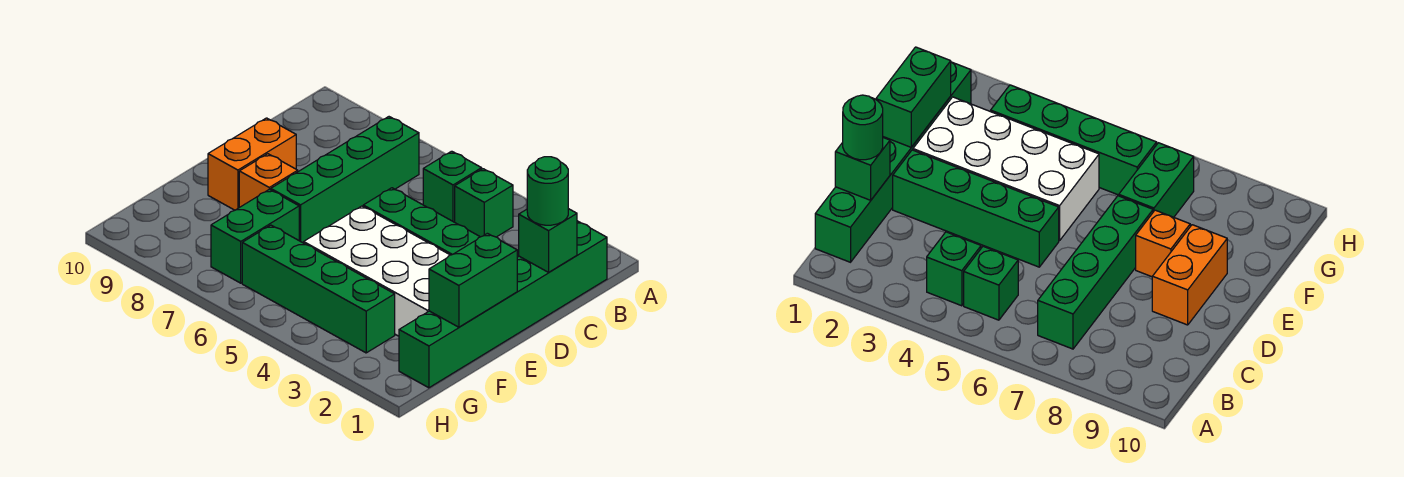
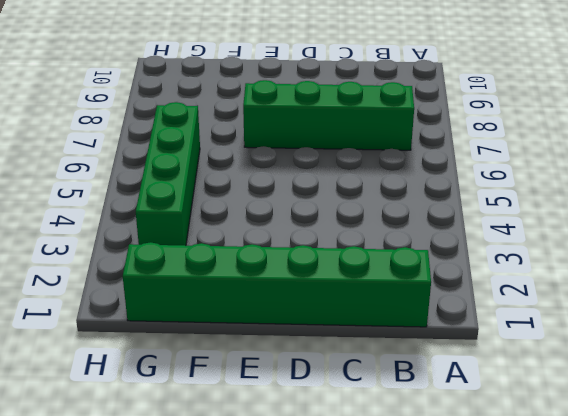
none -> green brick B4 level 1
none -> green brick B5 level 1
none -> green brick D2:D5 level 1

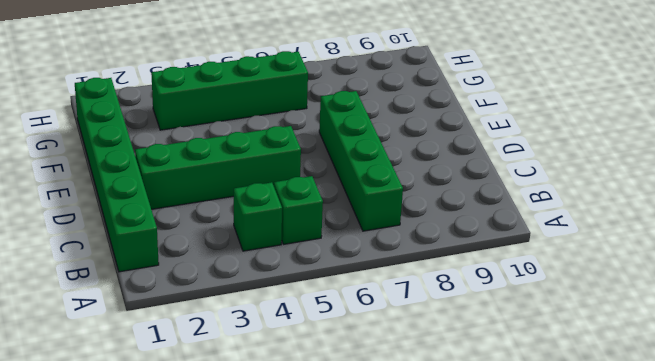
none -> orange brick D9:E9 level 1
none -> white brick E2:F5 level 1
none -> orange brick E8 level 1

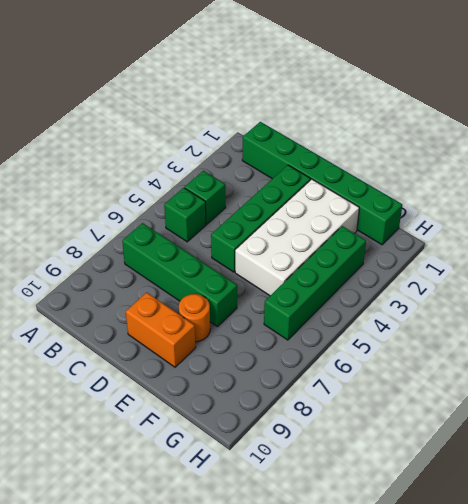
orange round brick E8 level 1 -> orange brick E8 level 1
none -> green brick F7:G7 level 1
none -> green brick C1 level 2
none -> green brick E1:F1 level 2

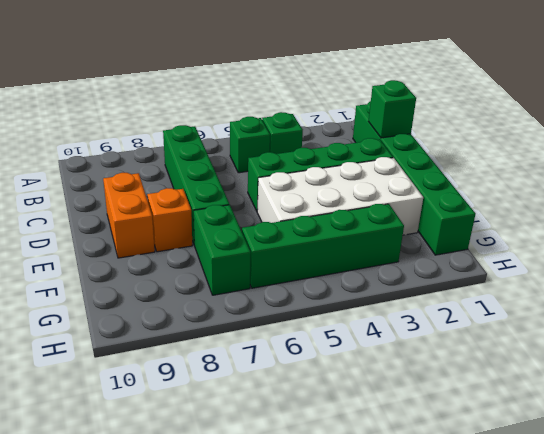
none -> green brick E1:F1 level 2
none -> green round brick C1 level 3

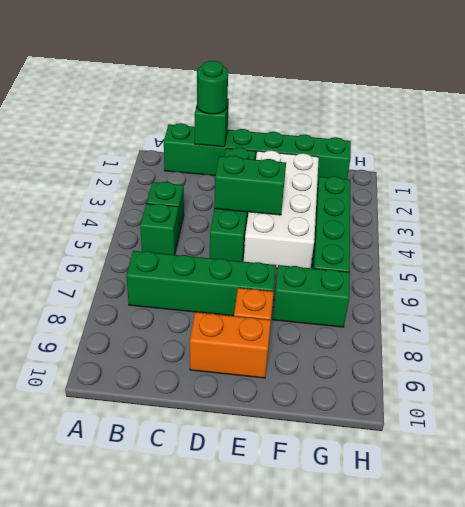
green brick D4:E4 level 2 -> green brick E1:F1 level 2

